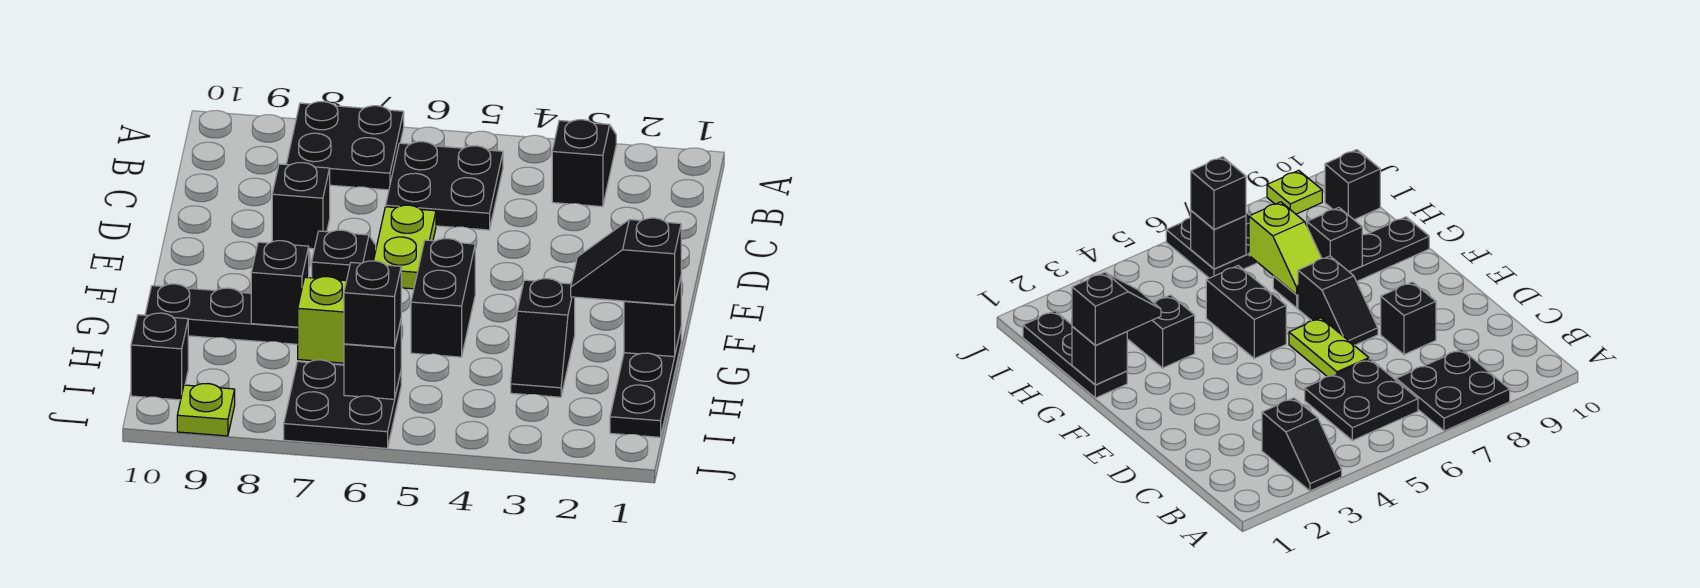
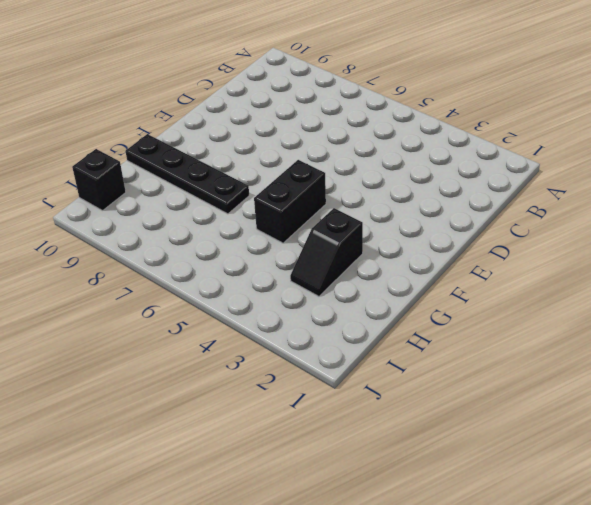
none -> black slope A3:B3 level 1 top B
none -> black plate A7:B8 level 1
none -> black plate B5:C6 level 1

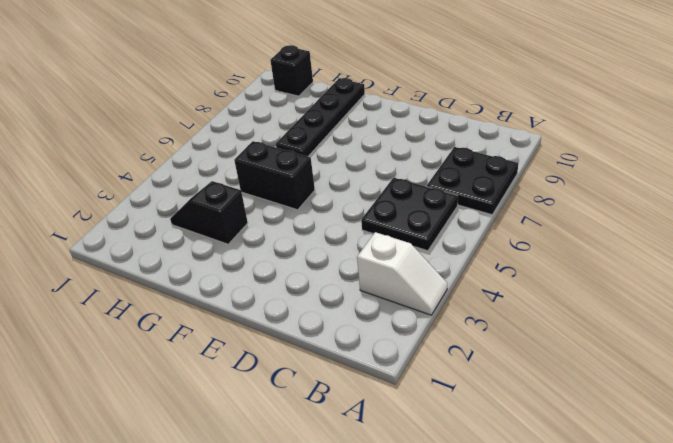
white slope A3:B3 level 1 top B -> black slope A3:B3 level 1 top B
none -> lime plate D6:E6 level 1
none -> black brick D8 level 1
none -> black slope E7:F7 level 1 top F

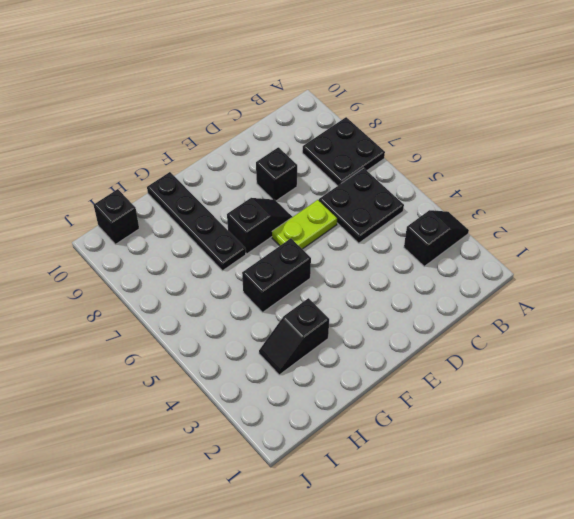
none -> black plate G1:I1 level 1
none -> black plate I6:J7 level 1
none -> lime plate J9 level 1

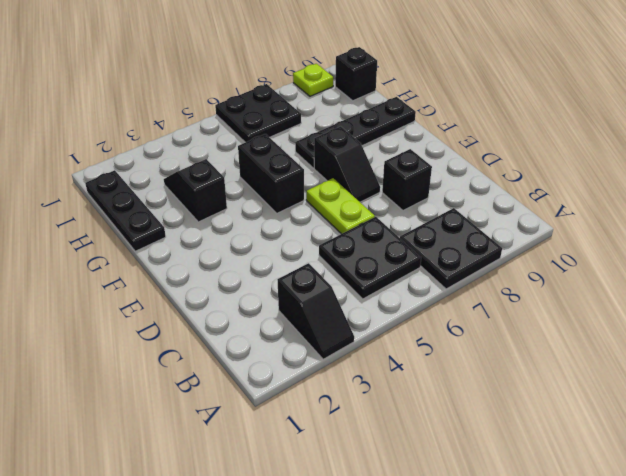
none -> black brick G1 level 2
none -> lime slope G7:H7 level 2 top H
none -> black brick G8 level 2

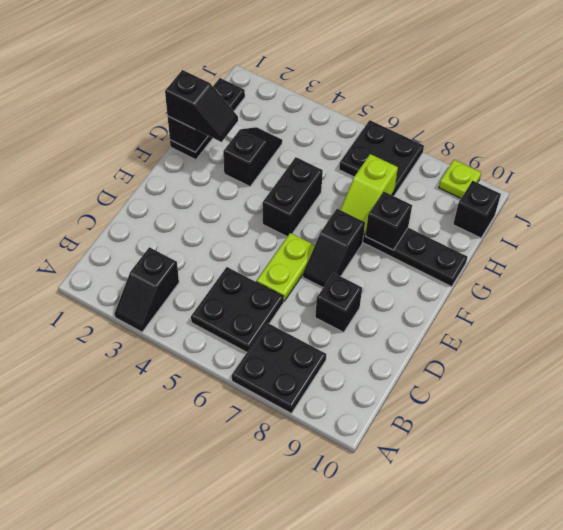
none -> black brick I6 level 2
none -> black brick I6 level 3

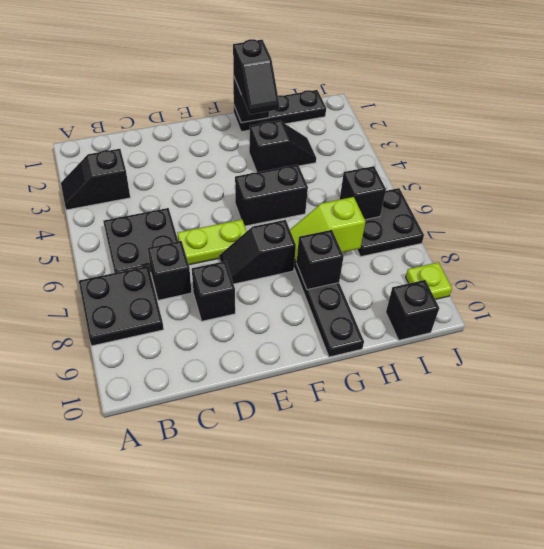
black brick C7 level 1 -> black brick I6 level 3

